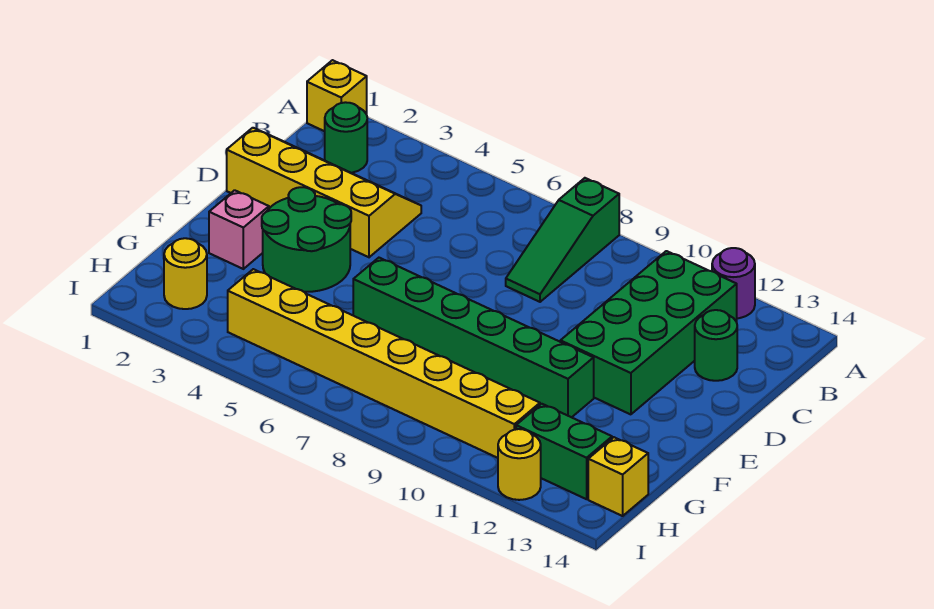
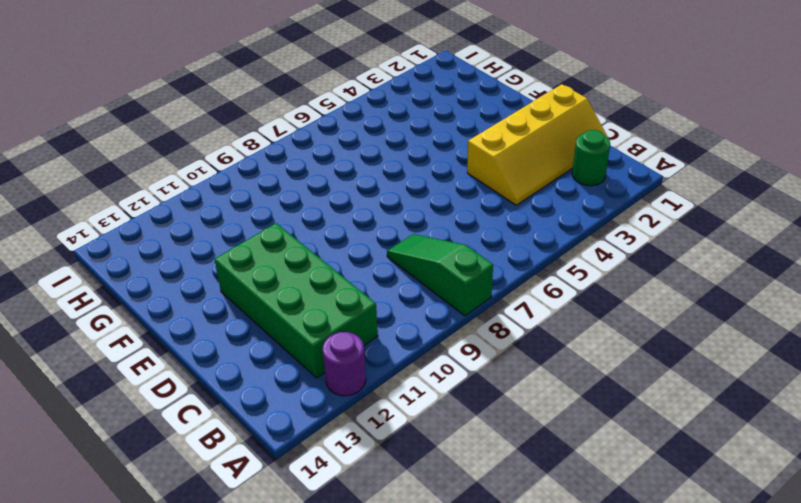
none -> yellow brick A1 level 1
none -> green round brick C13 level 1
none -> green round brick E3:F4 level 1

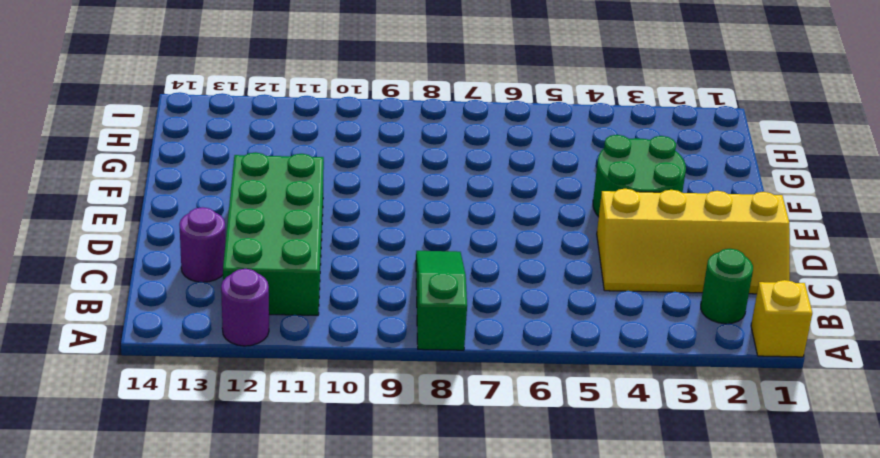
purple round brick C13 level 1 -> green round brick C13 level 1
none -> pink brick F2 level 1
none -> green brick F6:F11 level 1
none -> yellow round brick H2 level 1

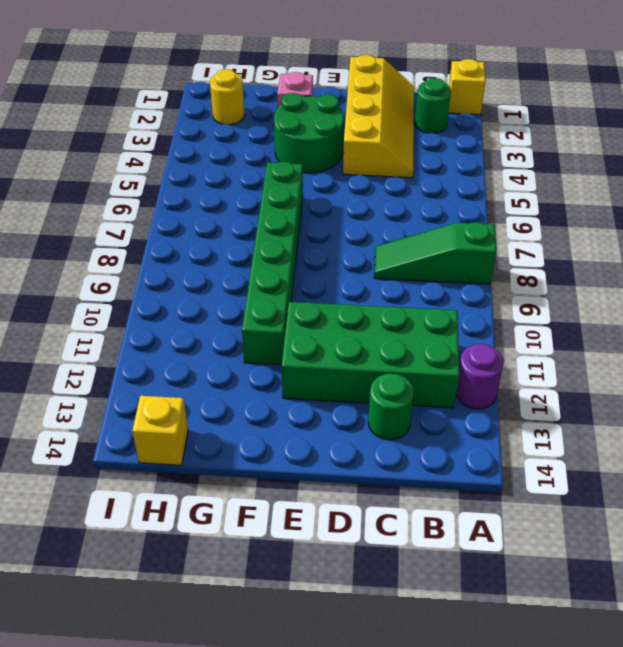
none -> yellow brick H4:H11 level 1
none -> green brick H12:H13 level 1
none -> yellow round brick I12 level 1

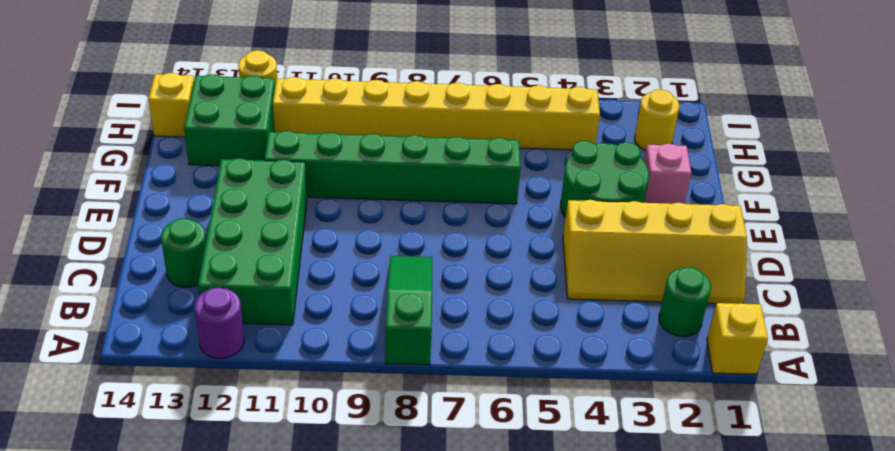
green brick G12:H13 level 1 -> green brick H12:H13 level 1

